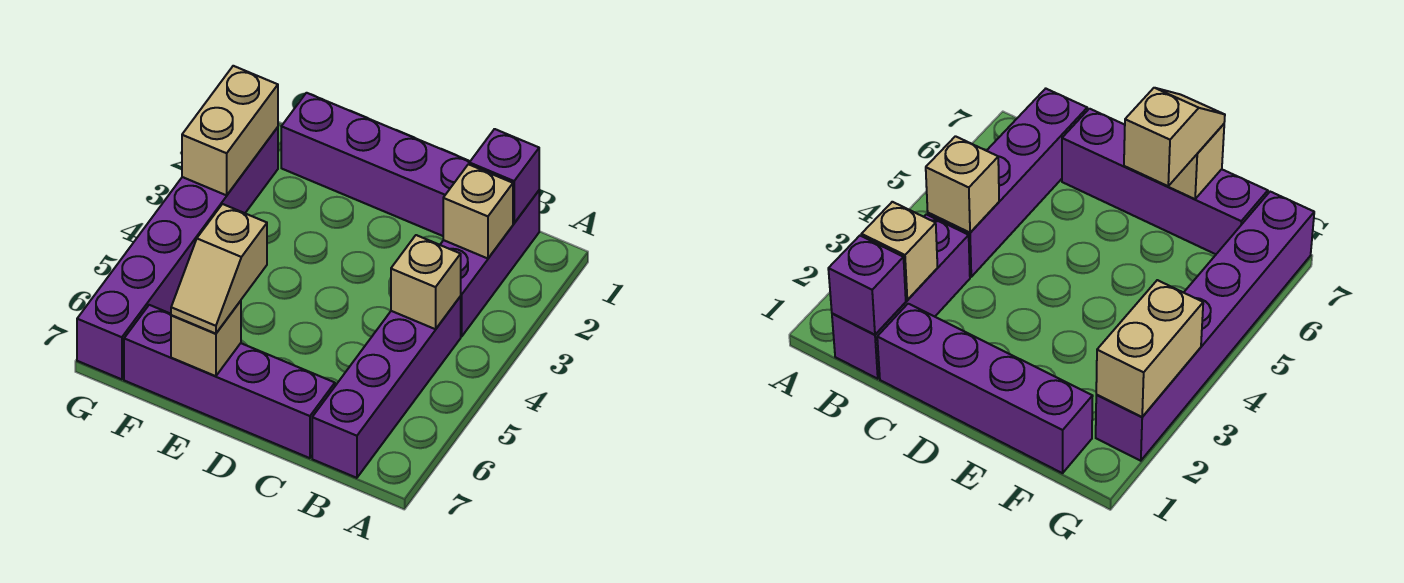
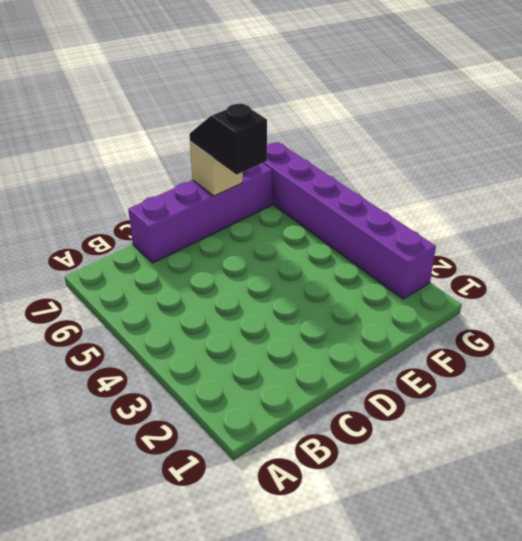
black slope E6:E7 level 3 top 6 -> tan slope E6:E7 level 3 top 6
none -> purple brick B1:B3 level 1
none -> purple brick B4:B7 level 1

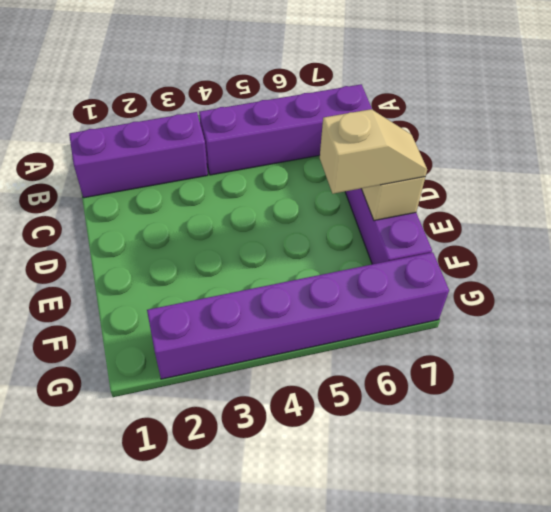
none -> purple brick C1:F1 level 1
none -> purple brick B1 level 2

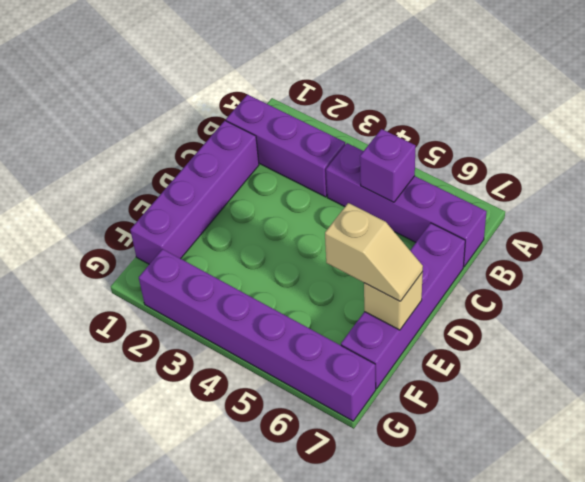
purple brick B5 level 2 -> purple brick B1 level 2
none -> tan brick B2 level 2
none -> tan brick B4 level 2

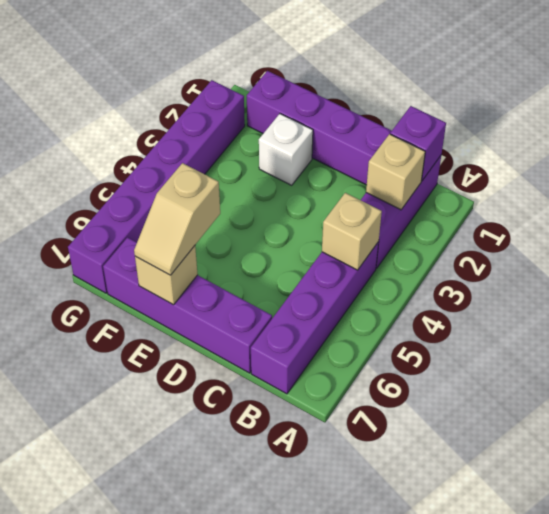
white brick E2 level 1 -> none
none -> tan brick G2:G3 level 2

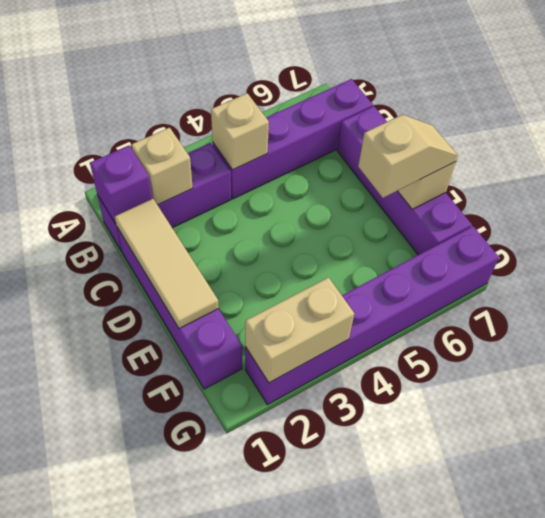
tan tile C1:E1 level 2 -> none

